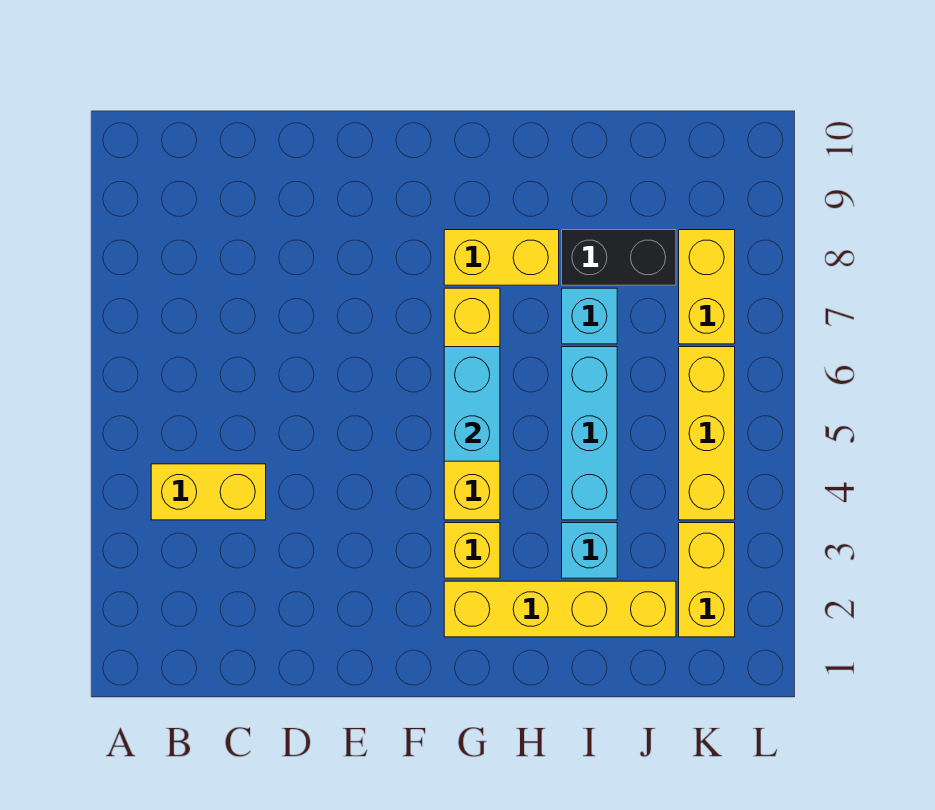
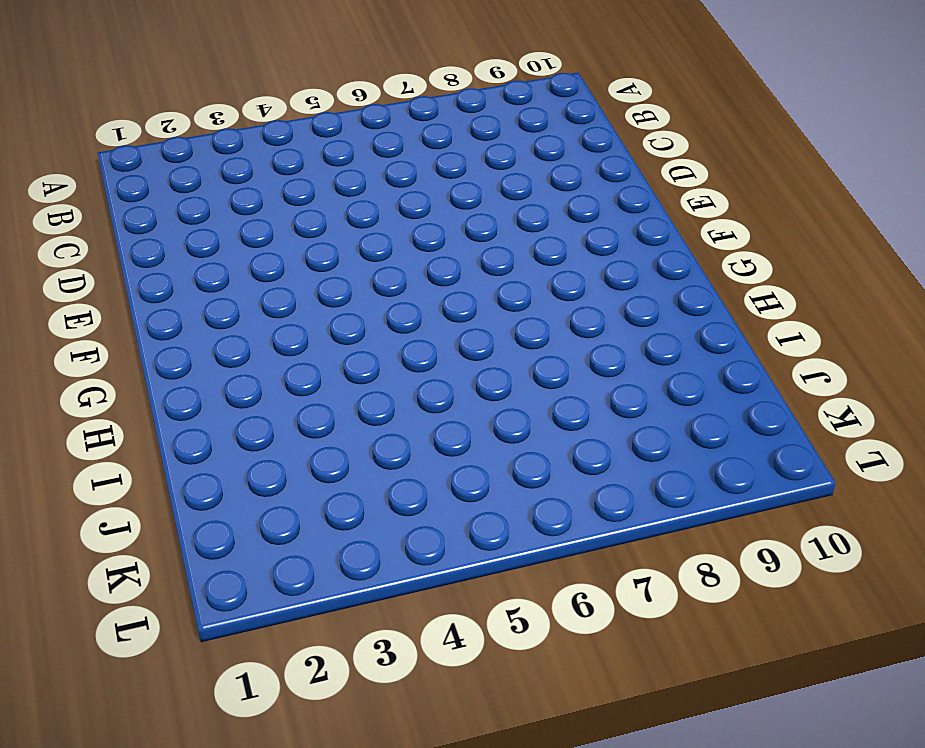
none -> yellow brick B4:C4 level 1
none -> yellow brick G2:J2 level 1
none -> yellow brick G3 level 1

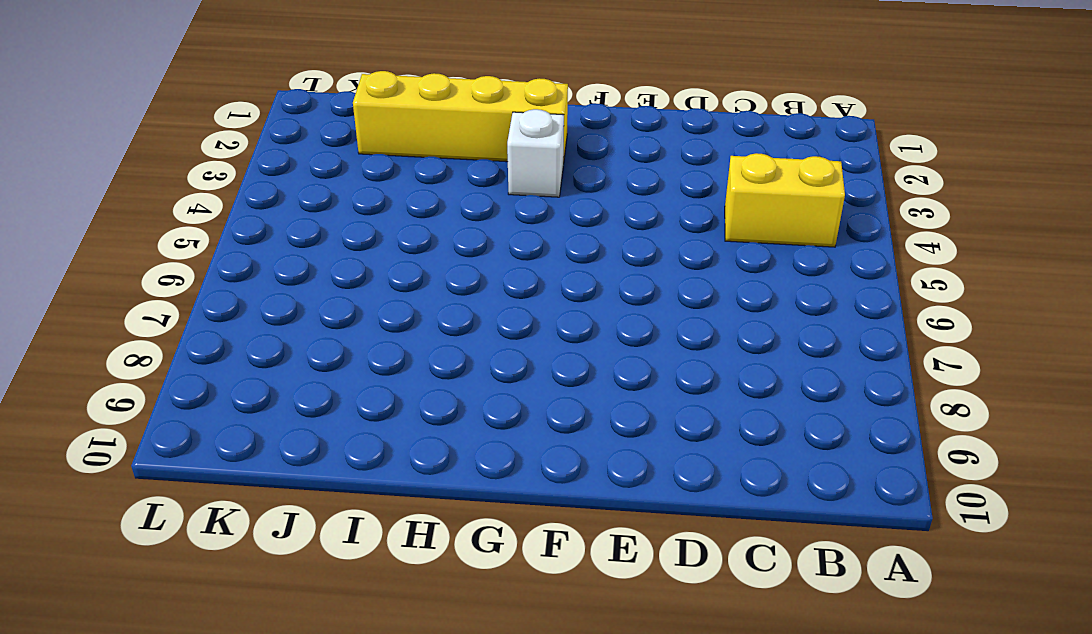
white brick G3 level 1 -> yellow brick G3 level 1
none -> yellow brick G4:G7 level 1
none -> yellow brick G8:H8 level 1
none -> cyan brick I3 level 1

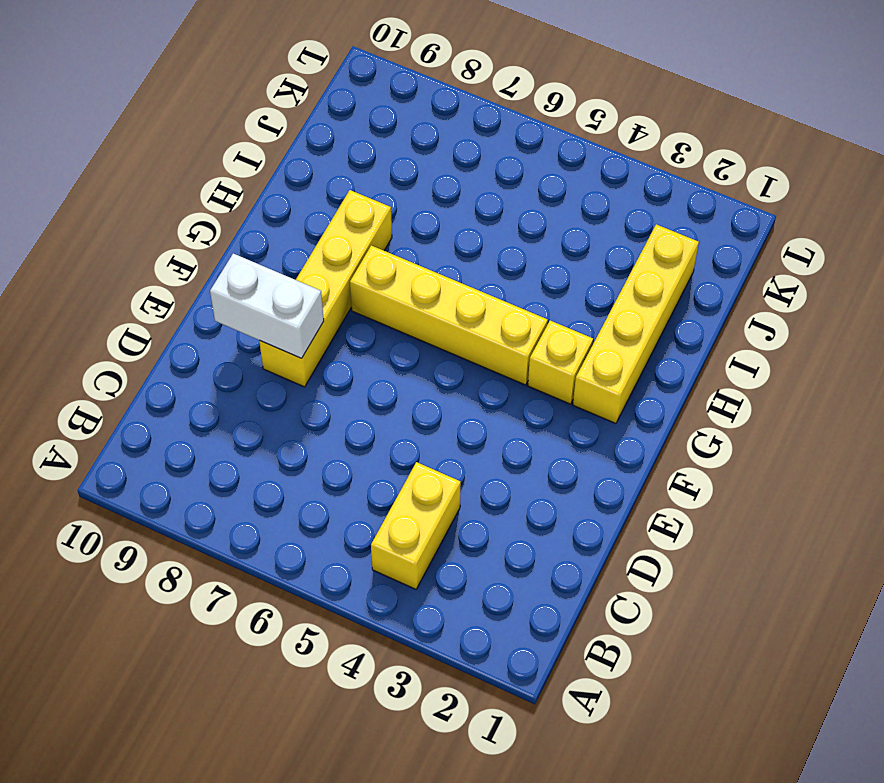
yellow brick E8:H8 level 1 -> yellow brick G8:H8 level 1
white brick E8:E9 level 2 -> none
none -> cyan brick I3 level 1
none -> cyan brick I4:I6 level 1
none -> cyan brick I7 level 1

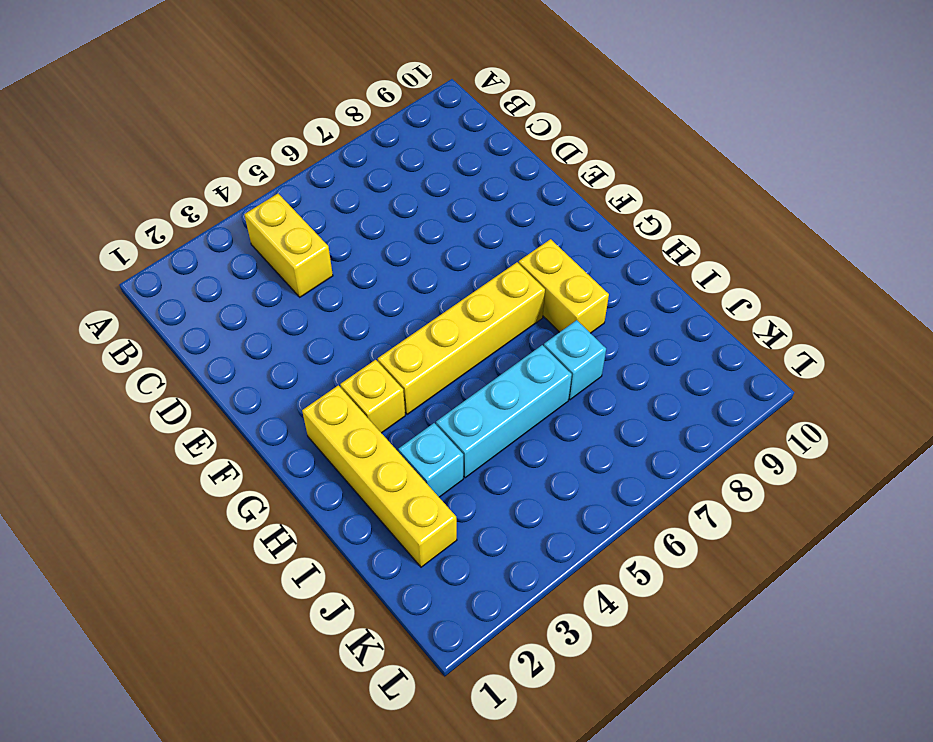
none -> black brick I8:J8 level 1
none -> yellow brick K2:K3 level 1
none -> yellow brick K4:K6 level 1

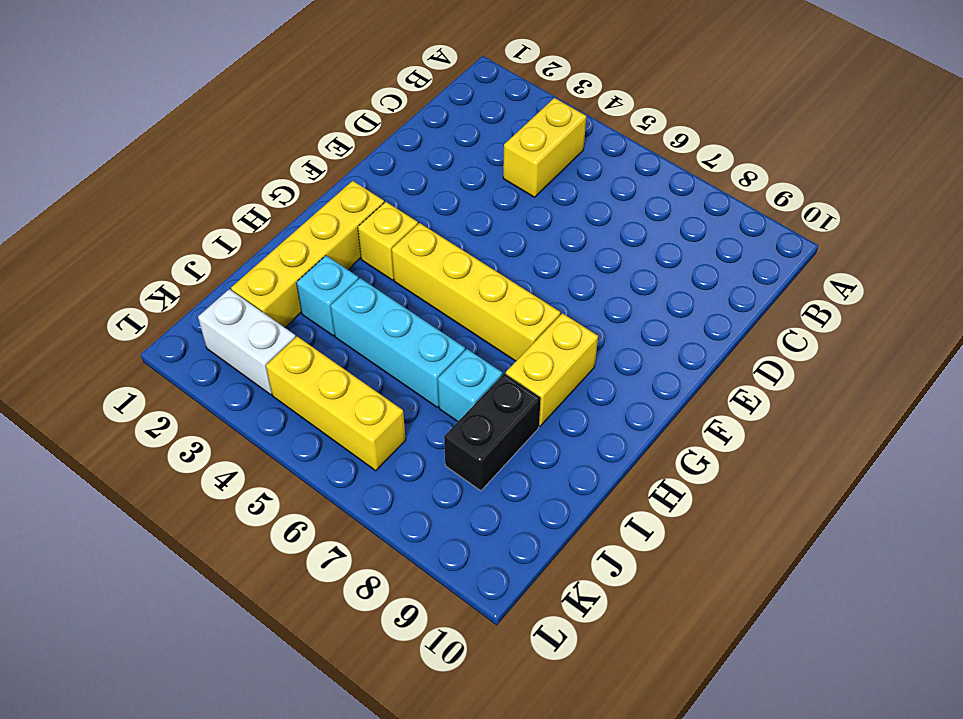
white brick K2:K3 level 1 -> yellow brick K2:K3 level 1
none -> yellow brick K7:K8 level 1
none -> cyan brick G5:G6 level 2

